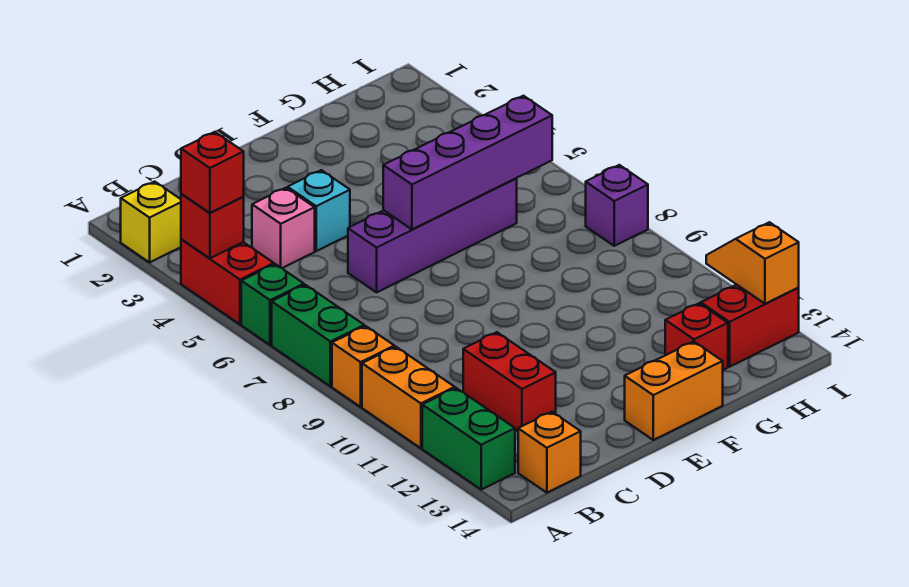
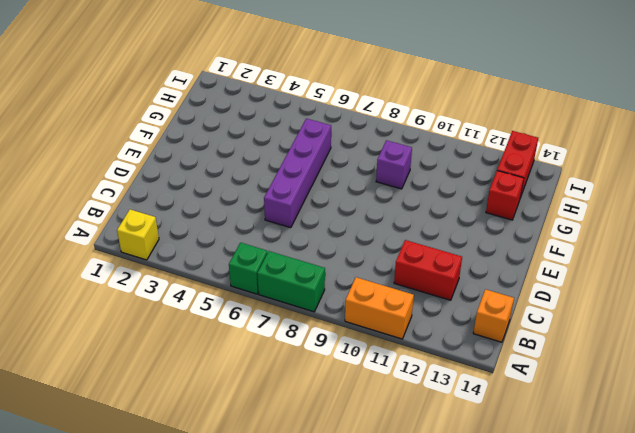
purple brick G9 level 1 -> purple brick I8 level 1
none -> red brick A4:A5 level 1
none -> orange brick A9 level 1
none -> green brick A12:A13 level 1

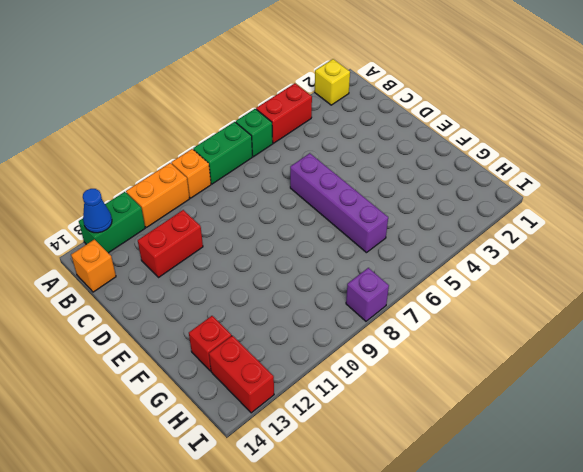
blue cone A13 level 2 -> none
none -> pink brick C4 level 1
none -> cyan brick D4 level 1
none -> orange brick E14:F14 level 1

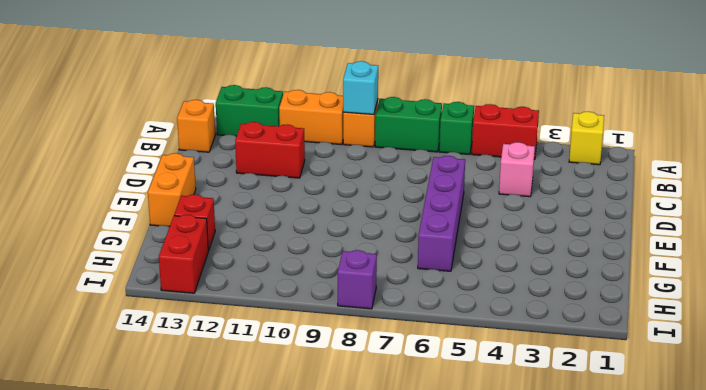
cyan brick A9 level 2 -> cyan brick D4 level 1
none -> red brick A4 level 2
none -> purple brick E6:H6 level 2
none -> orange slope I12:I13 level 2 top 13

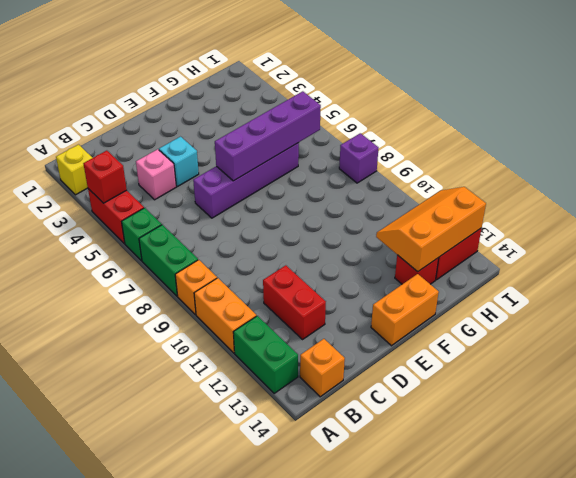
orange slope G12:I13 level 2 top 13 -> orange slope I12:I13 level 2 top 13
none -> red brick A4 level 3

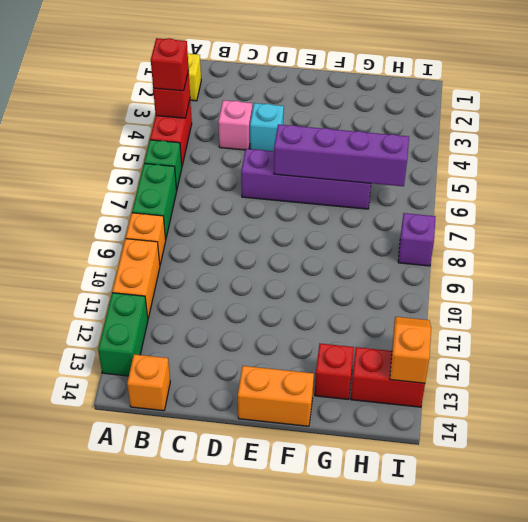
none -> red brick C11:C12 level 1

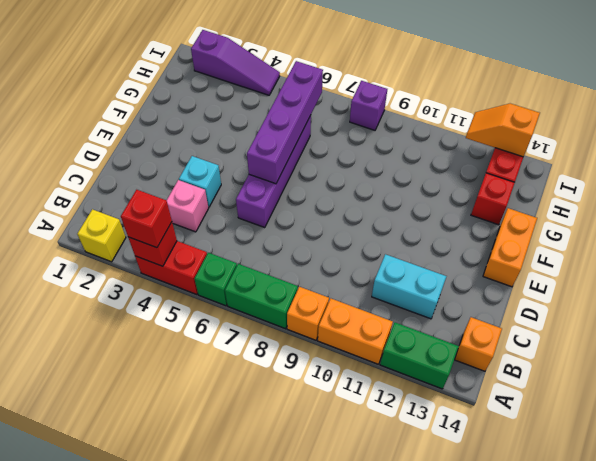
cyan brick C11:C12 level 1 -> red brick C11:C12 level 1
purple slope I2:I4 level 1 top 2 -> none

